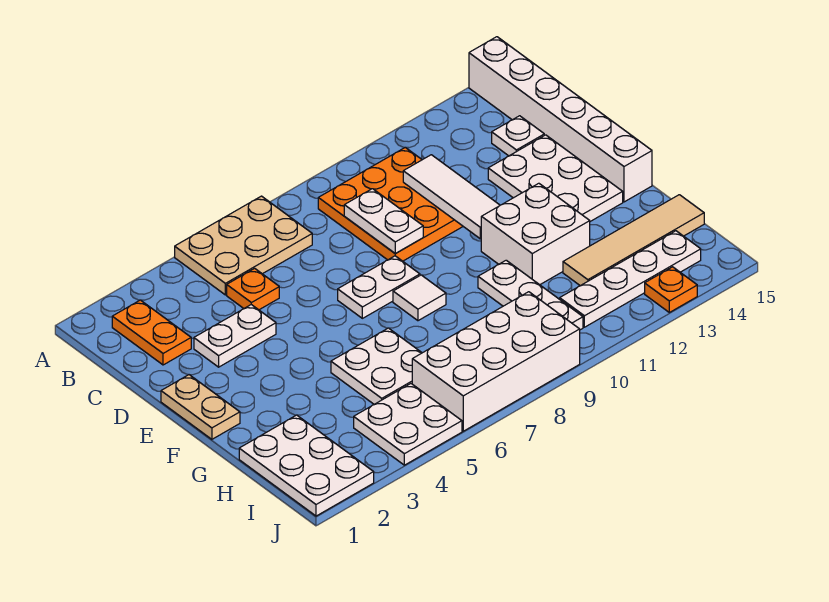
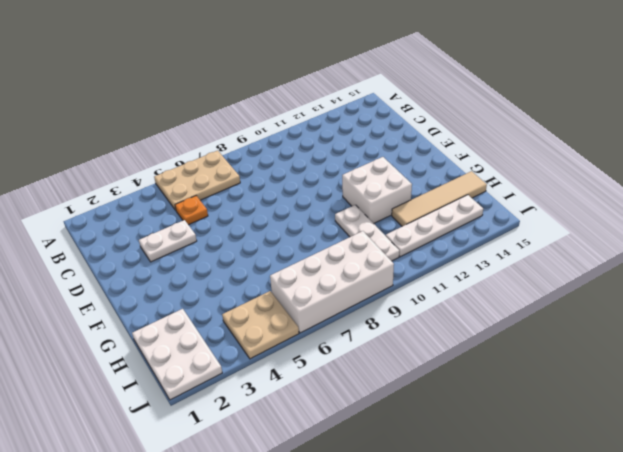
tan plate I4:J5 level 1 -> white plate I4:J5 level 1
none -> white brick A15:F15 level 1
none -> orange plate B2:C2 level 1
none -> orange plate B9:D11 level 1

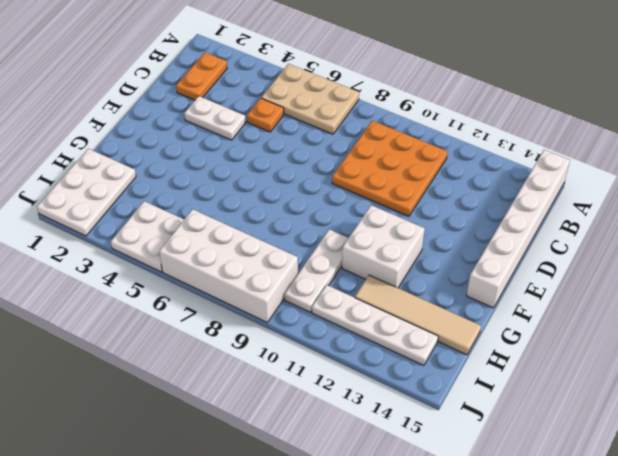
none -> white plate C14 level 1
none -> white plate D13:F14 level 1
none -> tan plate E1:F1 level 1

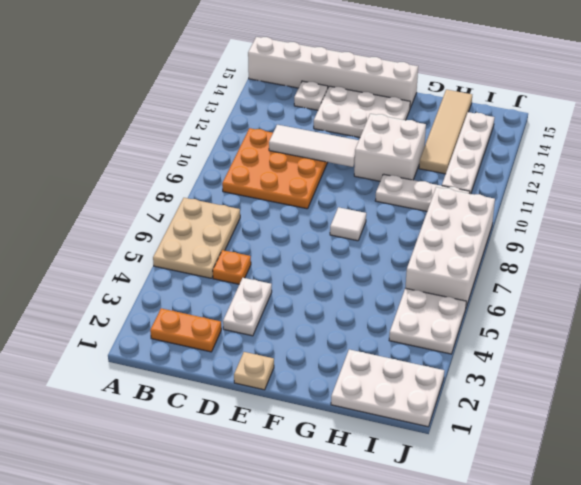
tan plate E1 level 1 -> tan plate E1:F1 level 1
none -> white plate E7:E8 level 1
none -> white plate G5:H6 level 1
none -> orange plate J13 level 1

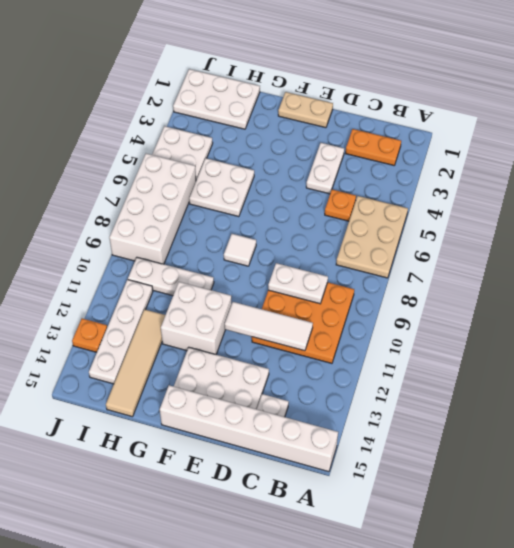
none -> white plate E7:E8 level 1

